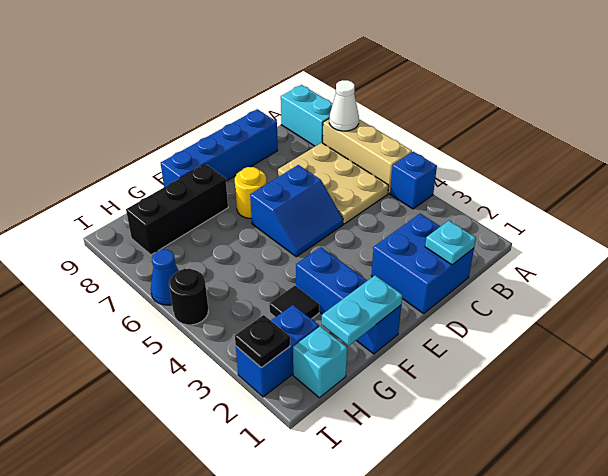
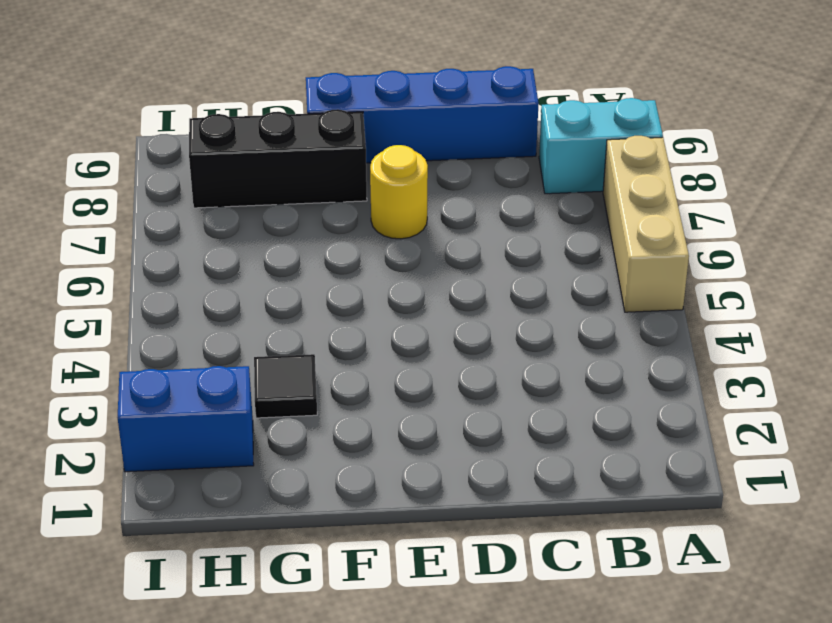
cyan brick A8:B8 level 1 -> cyan brick A8:A9 level 1
none -> blue brick A4 level 1
none -> tan plate B5:C7 level 1
none -> blue brick C1:D2 level 1

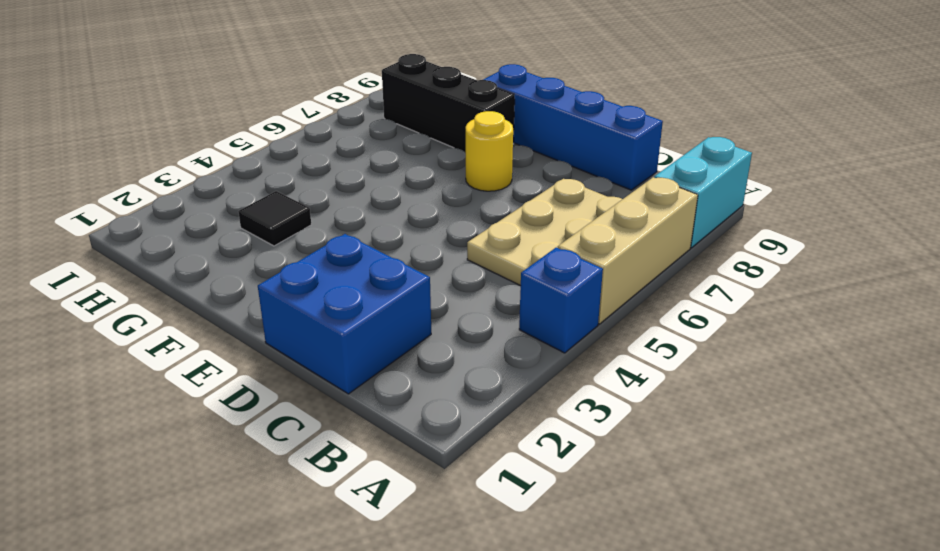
none -> blue slope D5:E6 level 1 top 6
none -> blue brick F1:F3 level 1
none -> cyan brick H1 level 1

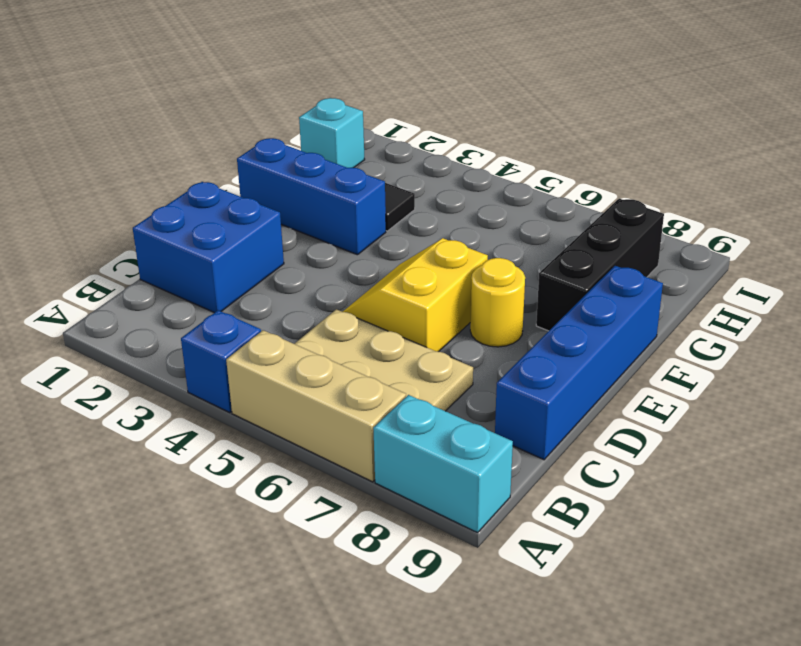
yellow slope D5:E6 level 1 top 6 -> blue slope D5:E6 level 1 top 6
none -> blue brick H2:I2 level 1
none -> black round brick I5 level 1
none -> blue cone I6 level 1

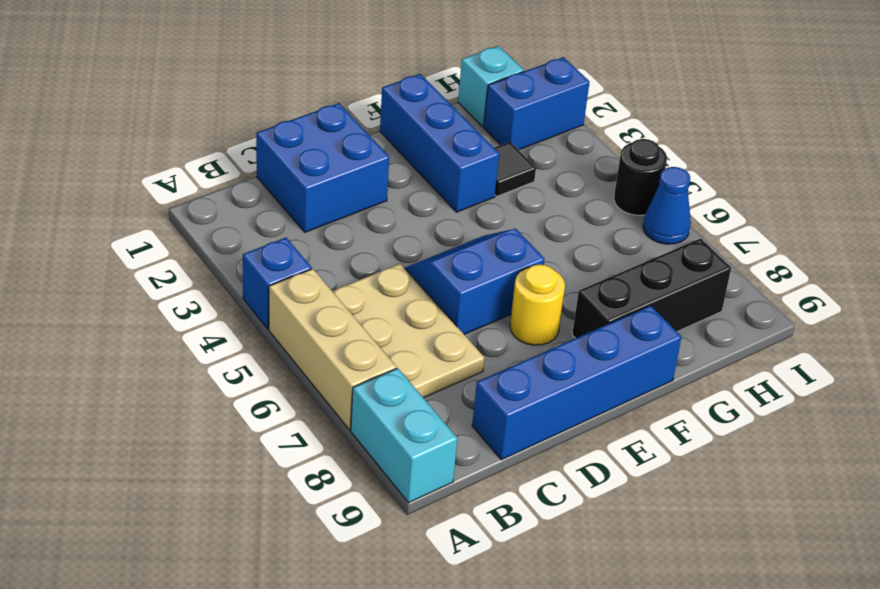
none -> white cone A7 level 2
none -> cyan plate C1 level 2
none -> cyan plate F1:G1 level 2

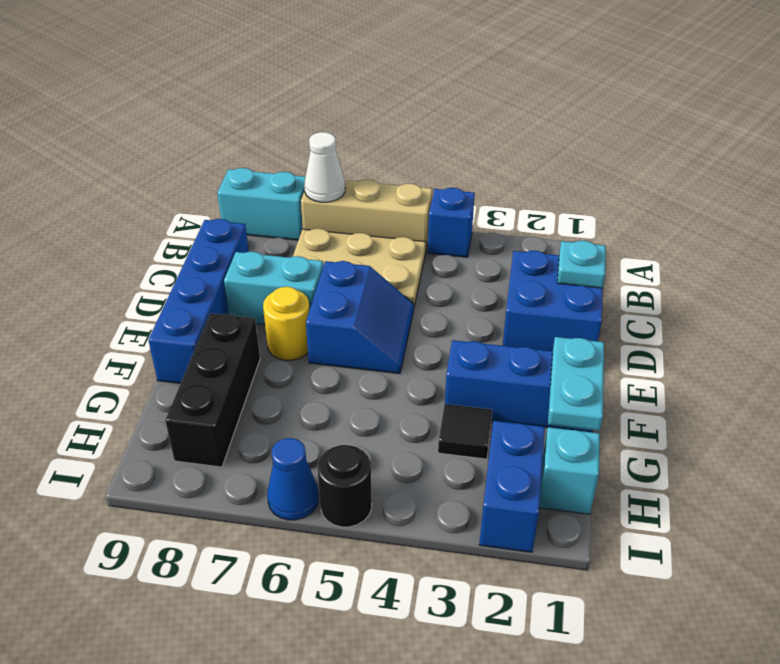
cyan brick D7:D8 level 1 -> none
none -> black plate I2 level 2

